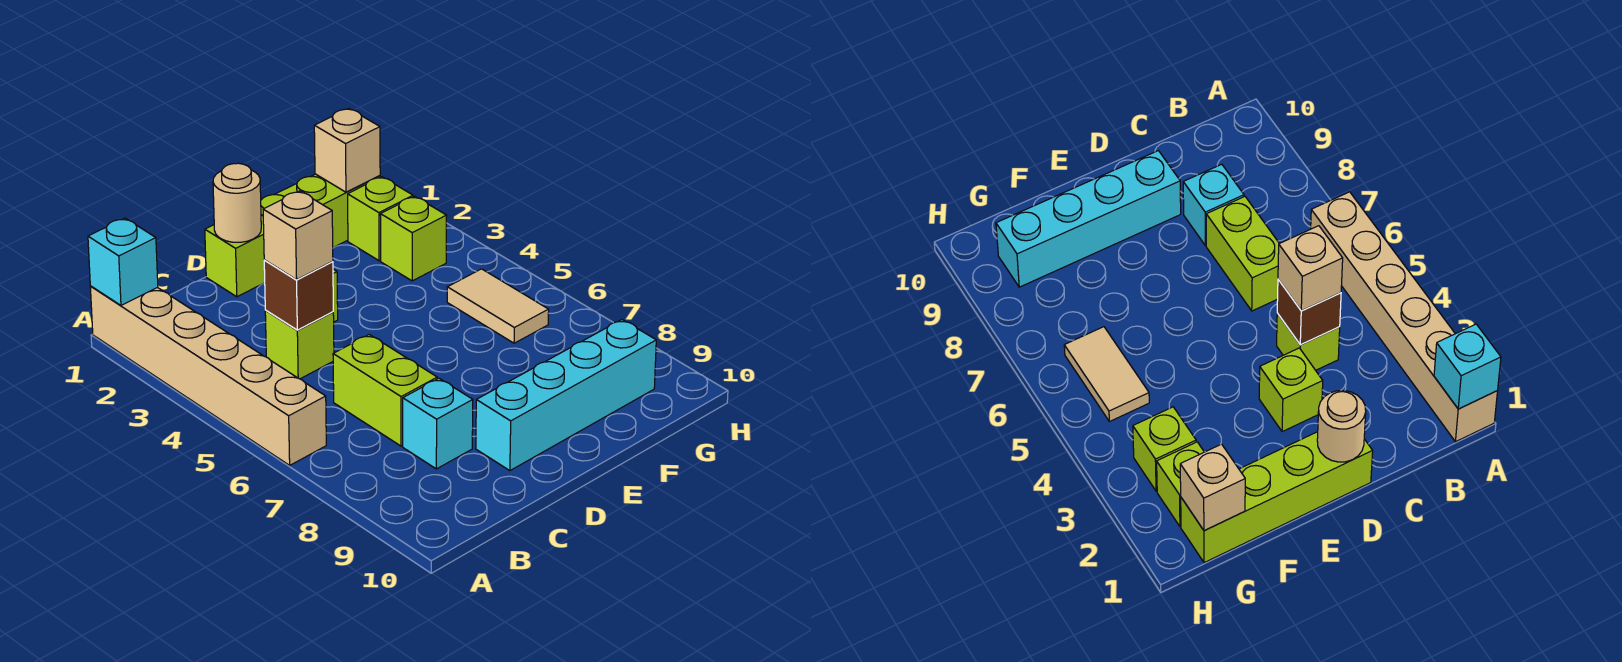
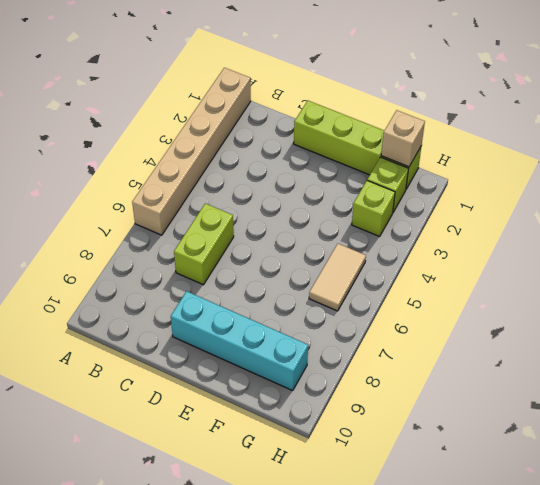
none -> lime brick C4 level 1
none -> cyan brick C8 level 1
none -> lime brick D3 level 1

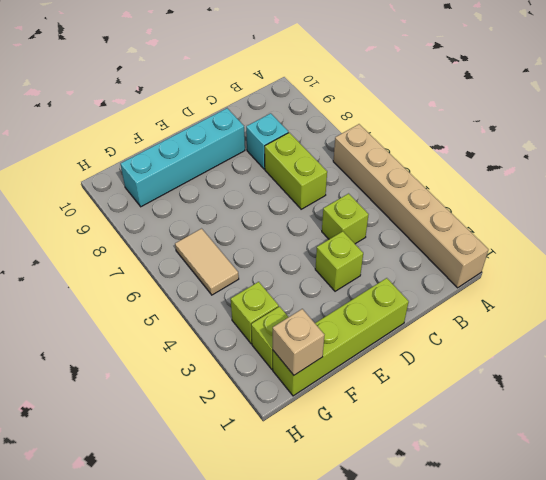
none -> cyan brick A1 level 2
none -> brown brick C4 level 2
none -> tan round brick D1 level 2

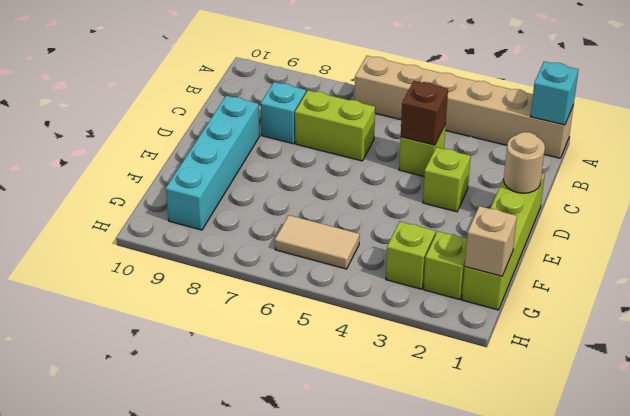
none -> tan brick C4 level 3

